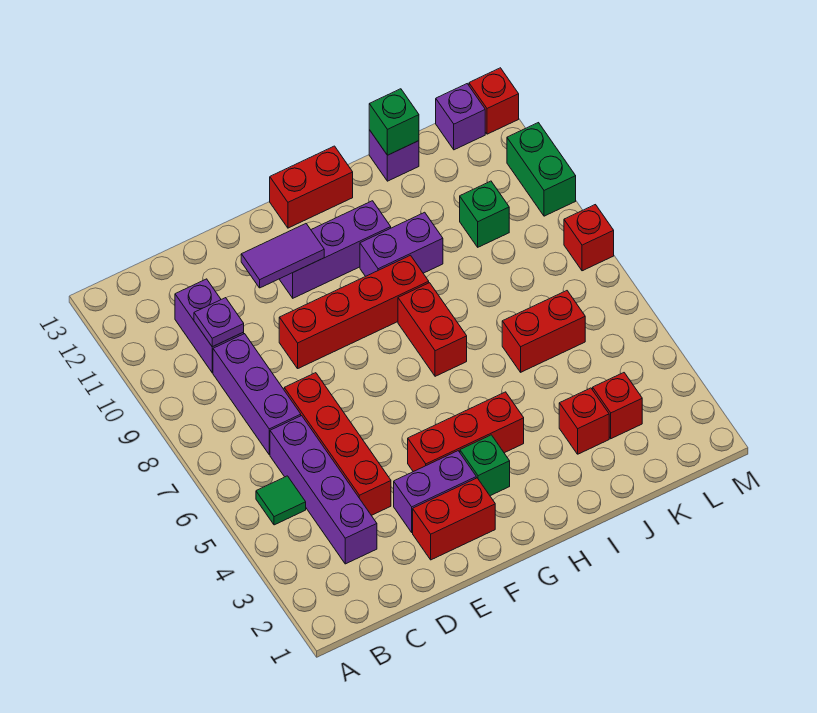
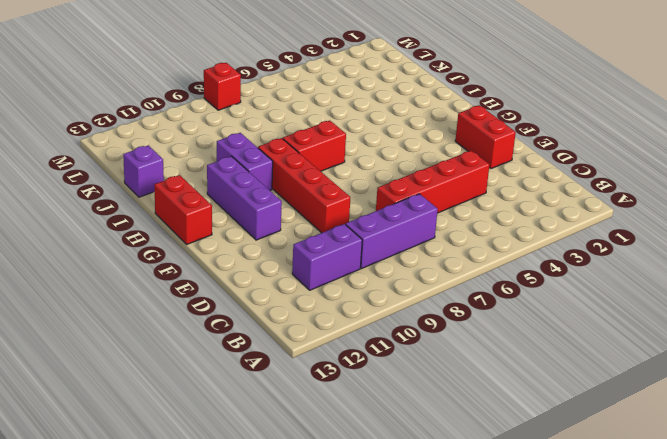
none -> green tile B5 level 1
none -> purple brick C3:C6 level 1
none -> purple brick E3:F3 level 1

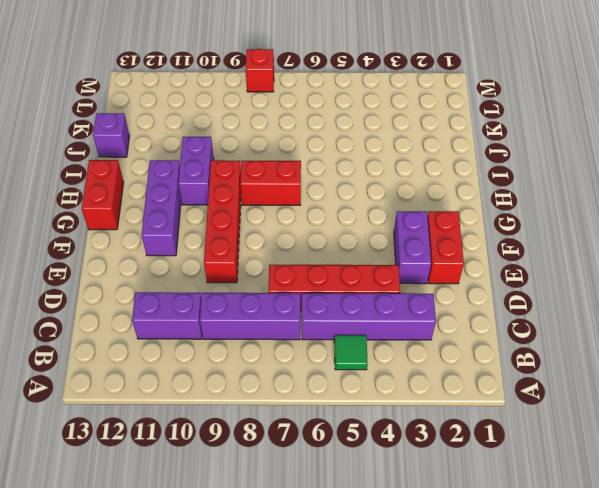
none -> red brick F4:H4 level 1
none -> green brick G3 level 1
none -> red brick J3 level 1

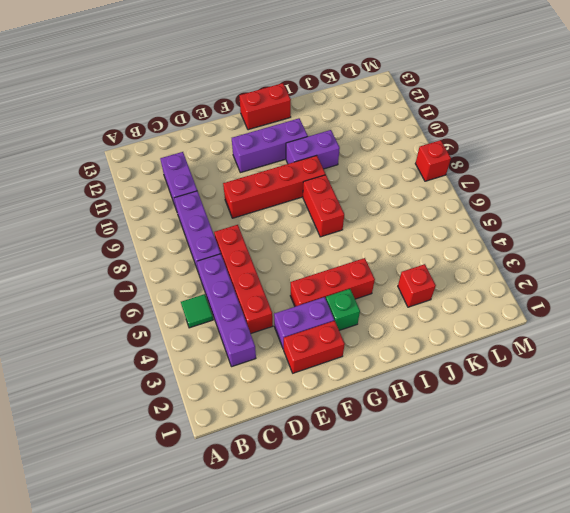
none -> red brick J6:K6 level 1
none -> purple brick J13 level 1
none -> red brick K3 level 1

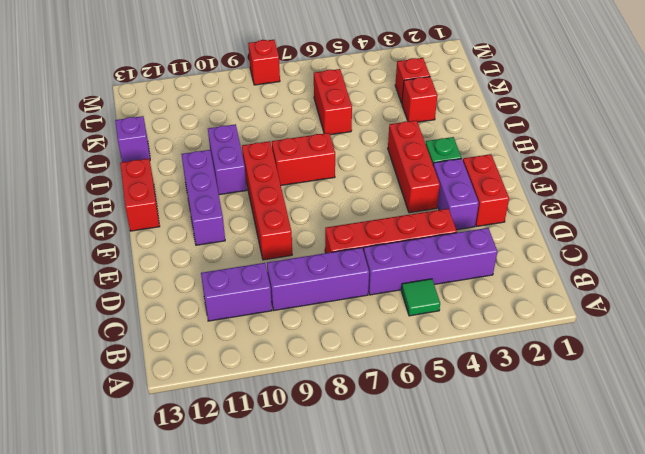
none -> green brick K10 level 1
none -> purple brick L13 level 1
none -> green brick M10:M11 level 1

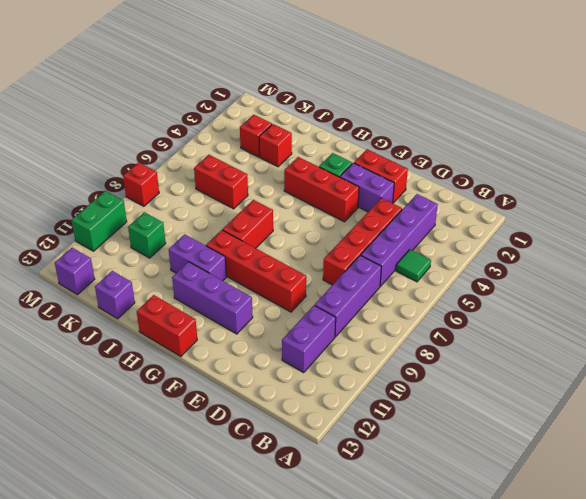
none -> red brick M13 level 1
none -> purple plate C10 level 2
none -> purple tile E11:F11 level 2

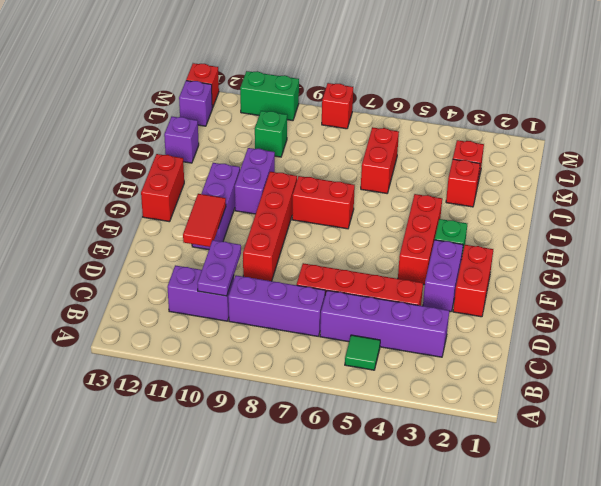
purple plate C10:D10 level 2 -> purple plate C10 level 2
red tile E11:F11 level 2 -> purple tile E11:F11 level 2
none -> green brick J13 level 2

